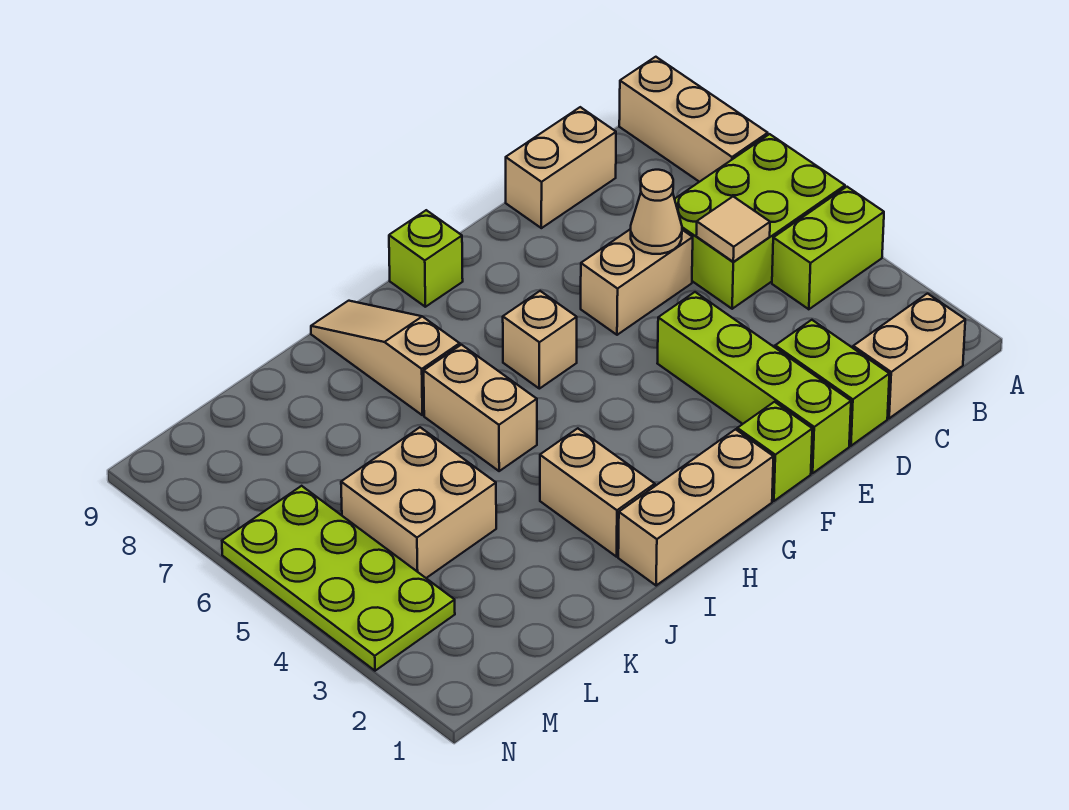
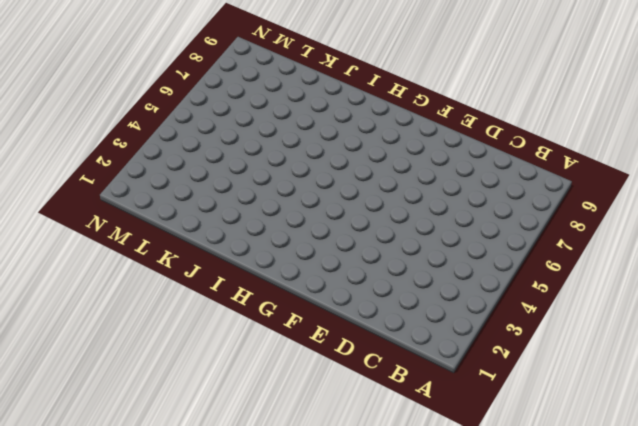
none -> lime brick A4:B4 level 1
none -> lime brick A5:C6 level 1
none -> tan brick A7:A9 level 1

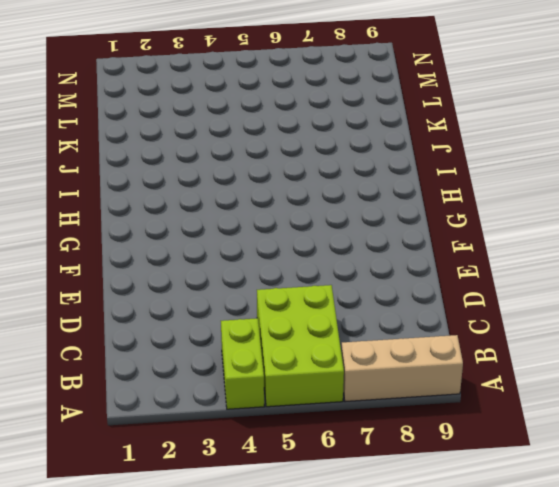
none -> tan brick B1:C1 level 1
none -> tan brick C9:D9 level 1
none -> lime brick D1:D2 level 1

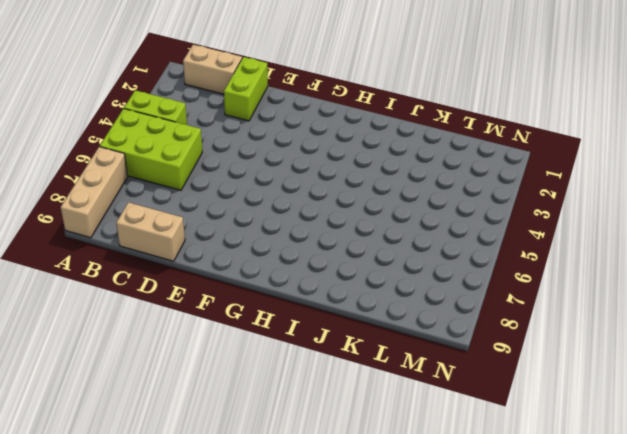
none -> tan brick D6:E6 level 1
none -> lime brick E1:E4 level 1
none -> lime brick F1 level 1

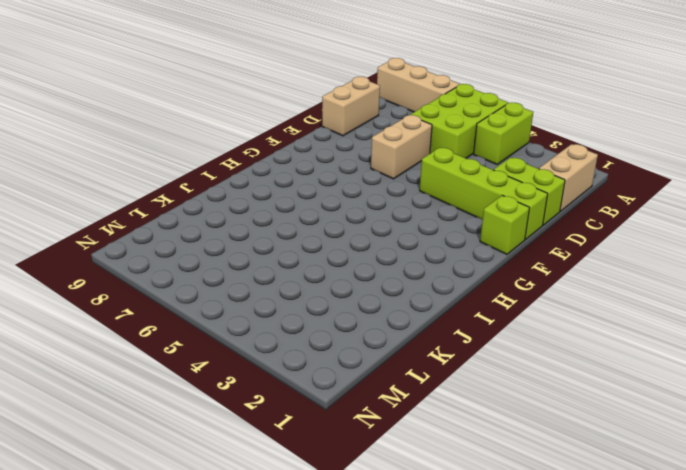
none -> tan brick G1:I1 level 1
none -> tan brick G6 level 1
none -> lime brick G9 level 1

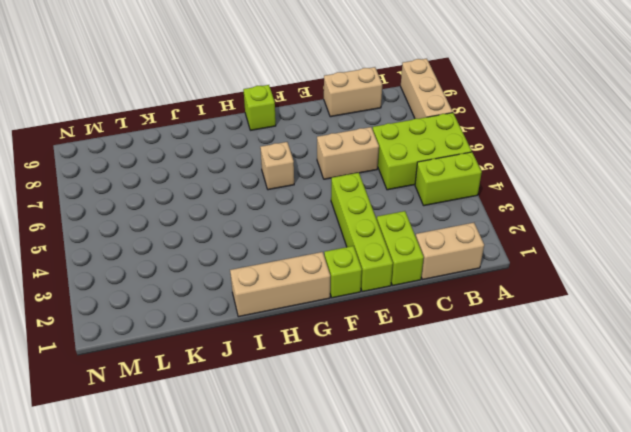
none -> tan brick I2:I3 level 1
none -> tan brick I5:I6 level 1
none -> tan slope I7:I9 level 1 top 7

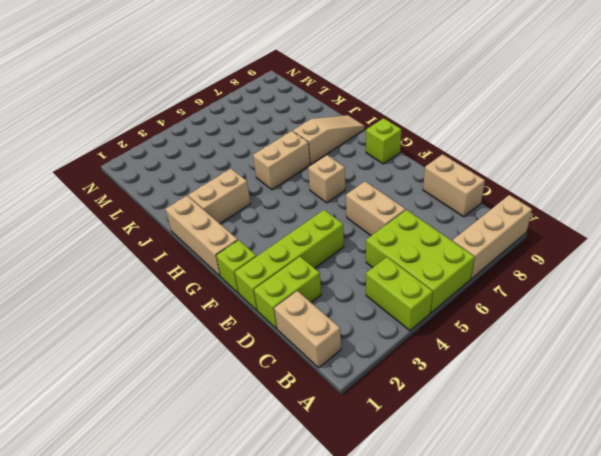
none -> tan brick K4:L5 level 1
none -> lime plate M3:N6 level 1
none -> tan tile C5 level 2

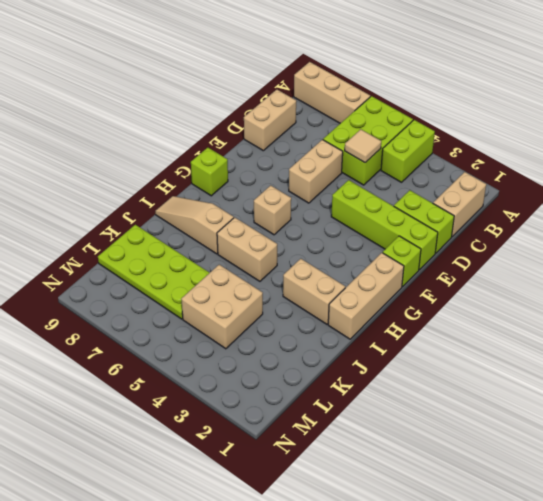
lime plate K6:L9 level 1 -> lime plate M3:N6 level 1
none -> tan cone D6 level 2

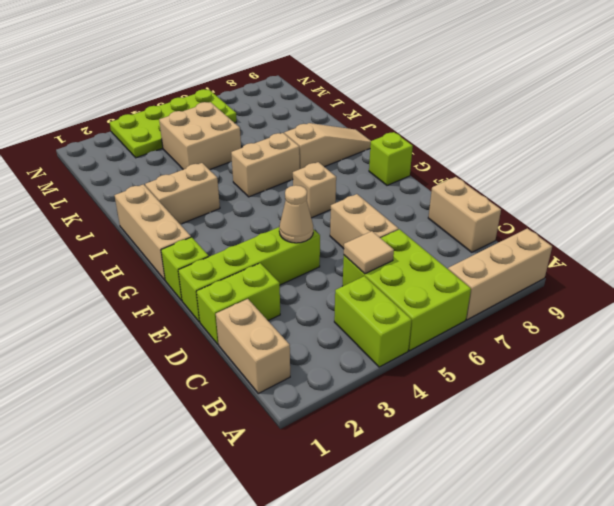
tan cone E4 level 2 -> tan cone D6 level 2

